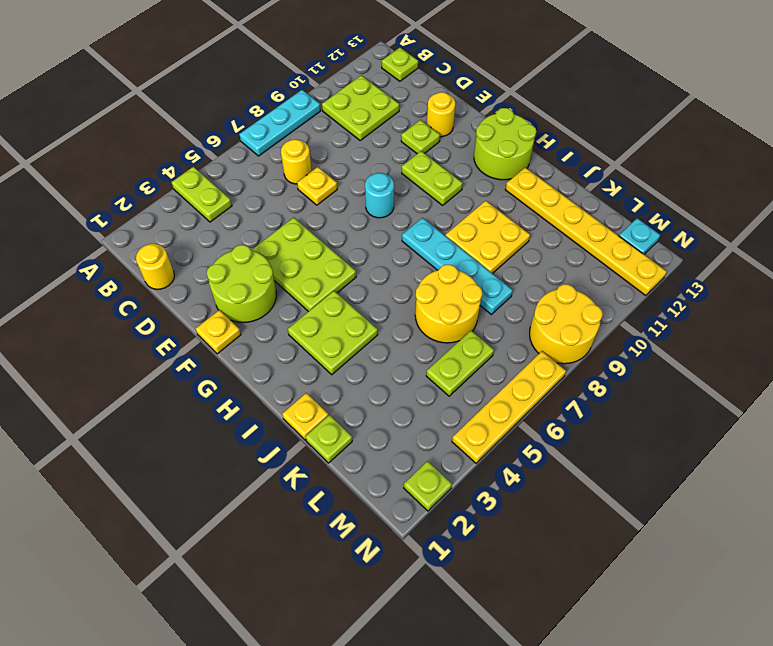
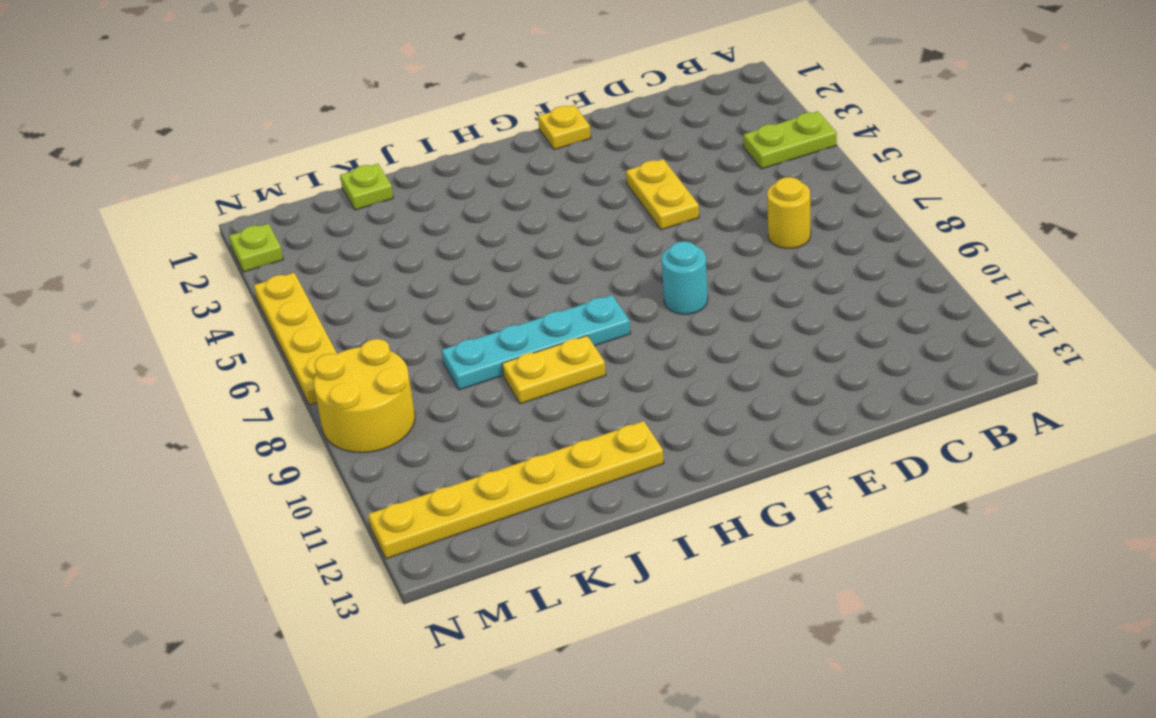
yellow plate E4:E5 level 1 -> lime plate E4:G5 level 1
yellow plate I9:J9 level 1 -> yellow plate I9:J10 level 1
none -> cyan plate A7:A9 level 1
none -> lime plate B10:C11 level 1
none -> lime plate B13 level 1

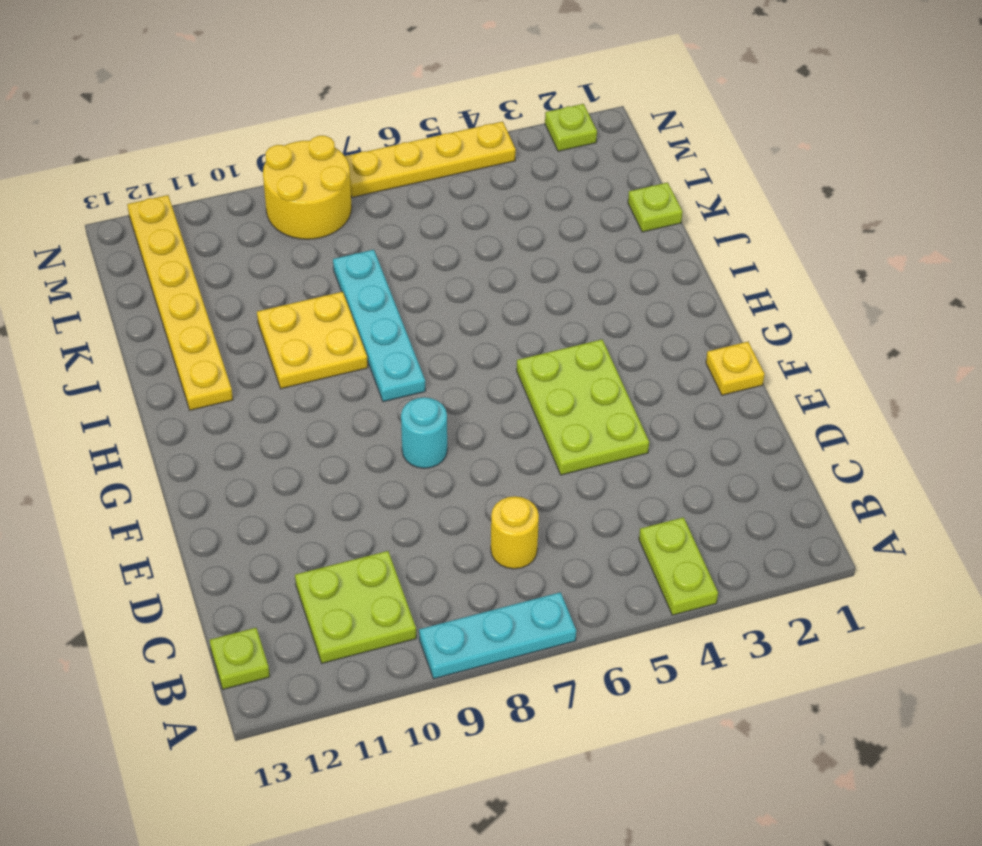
none -> yellow round brick C1 level 1
none -> yellow plate D7 level 1
none -> lime round brick E2:F3 level 1

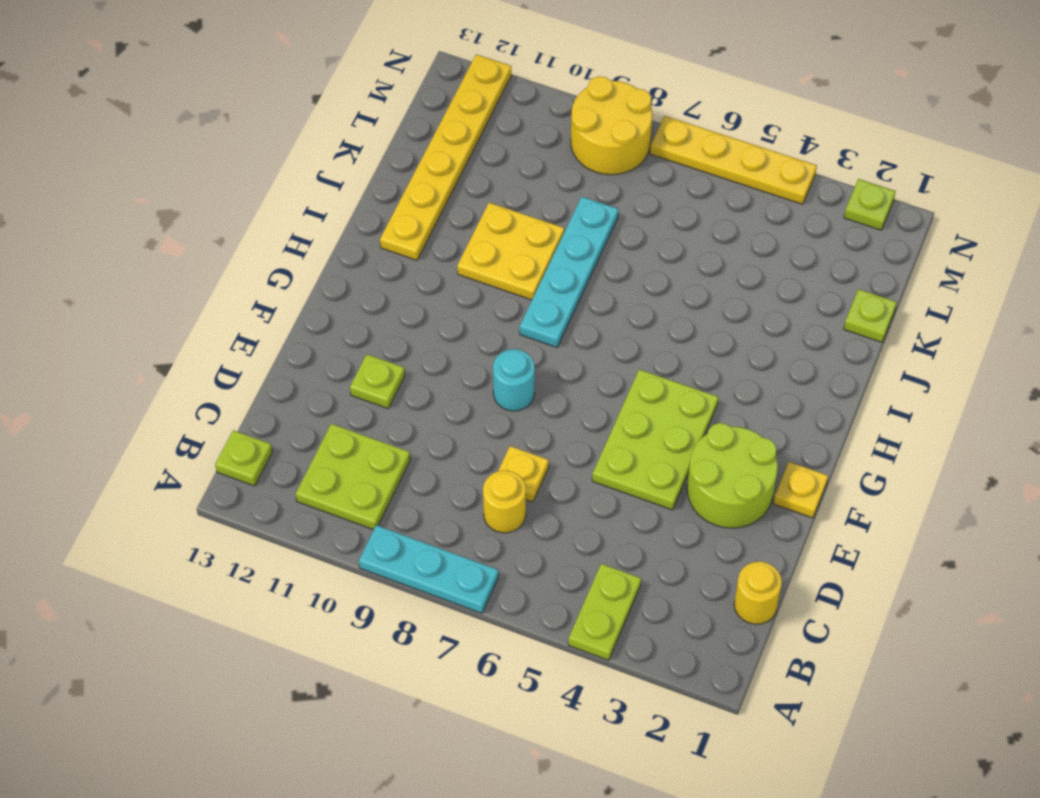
none -> yellow round brick E12 level 1
none -> lime plate F10:G10 level 1
none -> lime round brick G12:H13 level 1

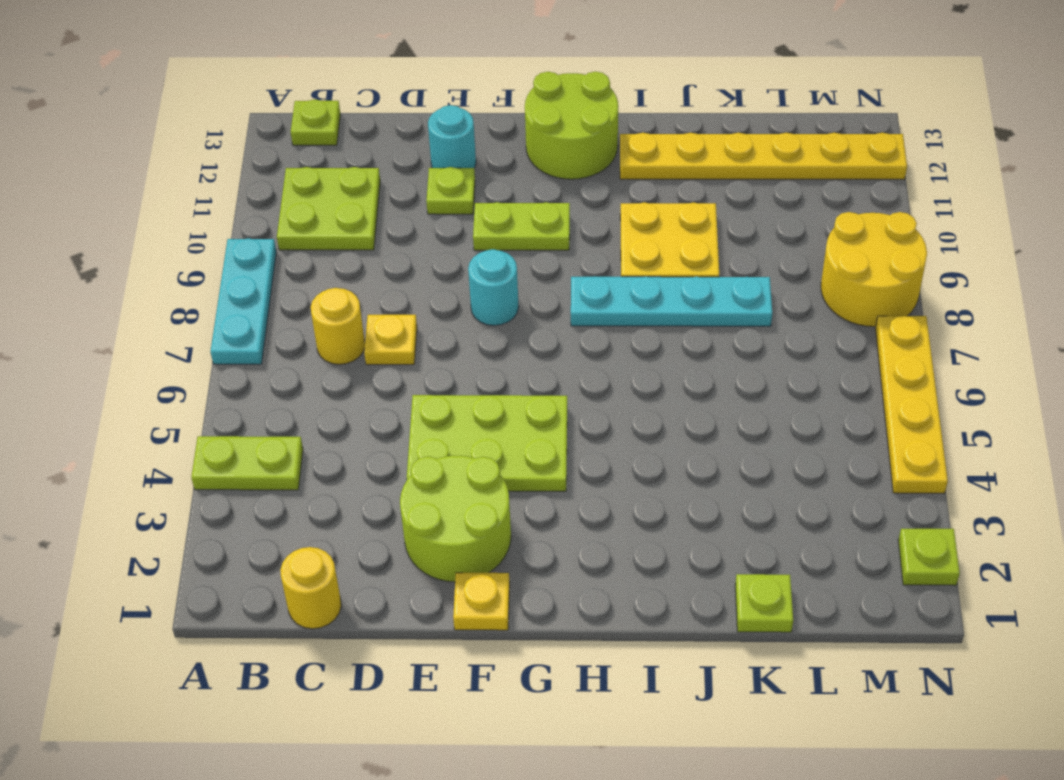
cyan round brick E12 level 1 -> yellow round brick E12 level 1
none -> lime plate H3:I4 level 1
none -> yellow plate J1 level 1
none -> yellow round brick J6:K7 level 1

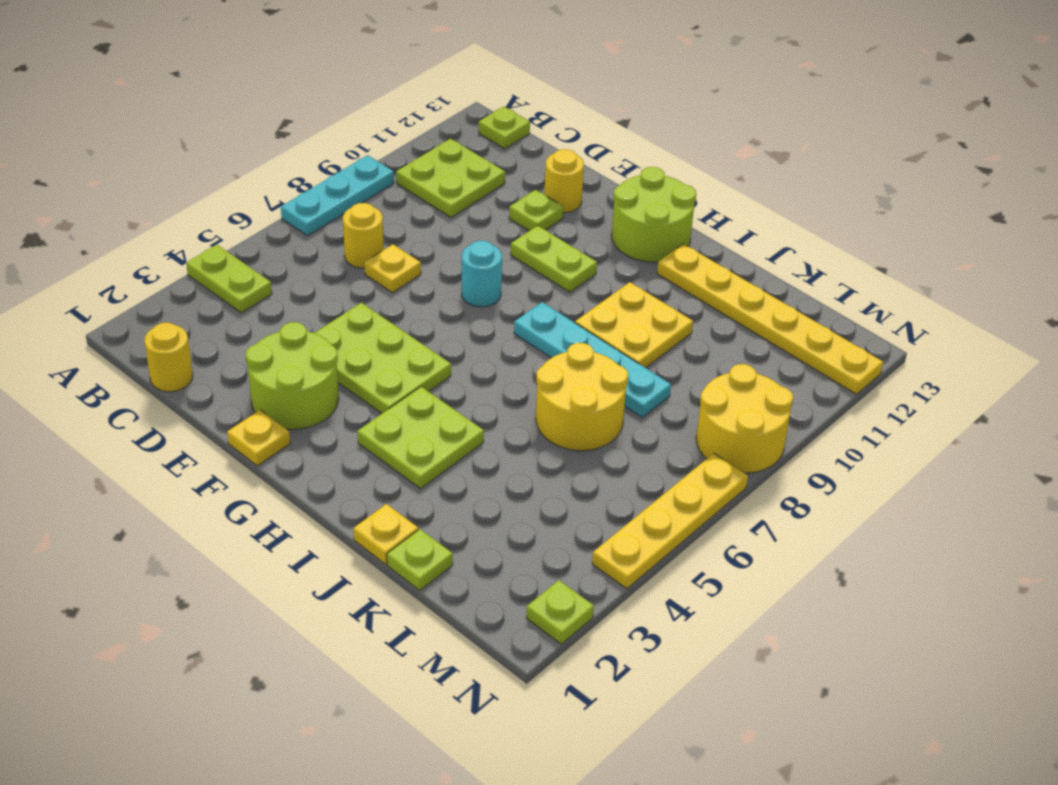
none -> lime plate L5:L6 level 1
none -> cyan plate M13 level 1

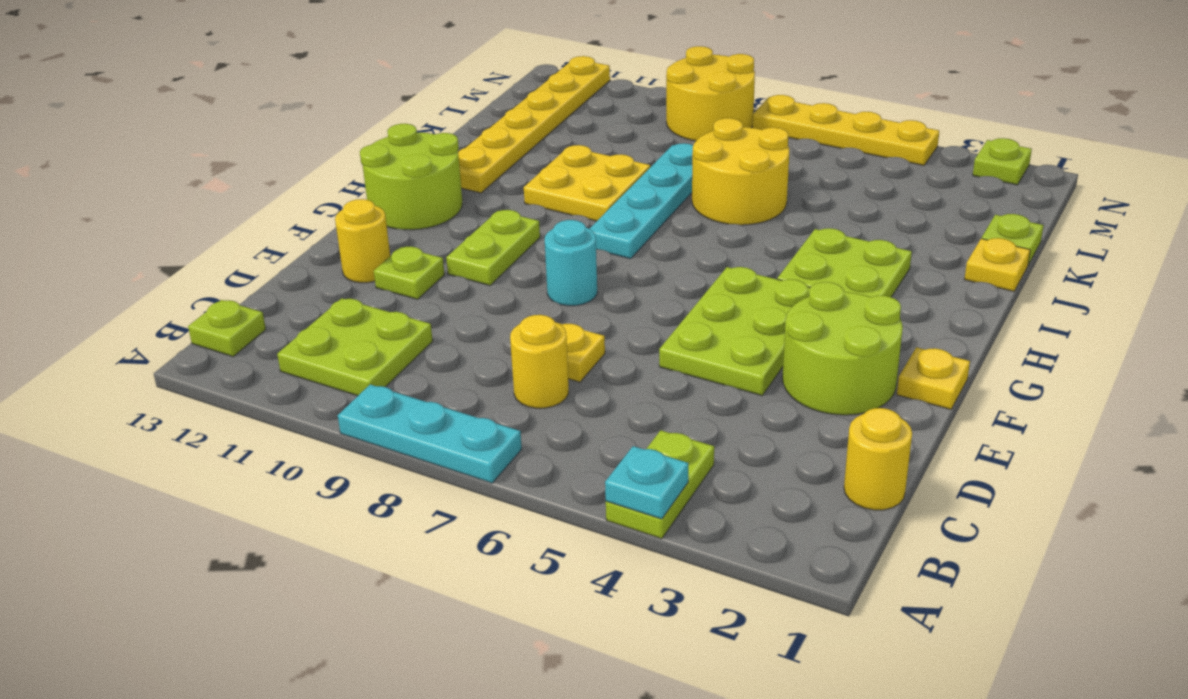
cyan plate A4 level 2 -> cyan plate M13 level 1
none -> lime plate L5:L6 level 1

